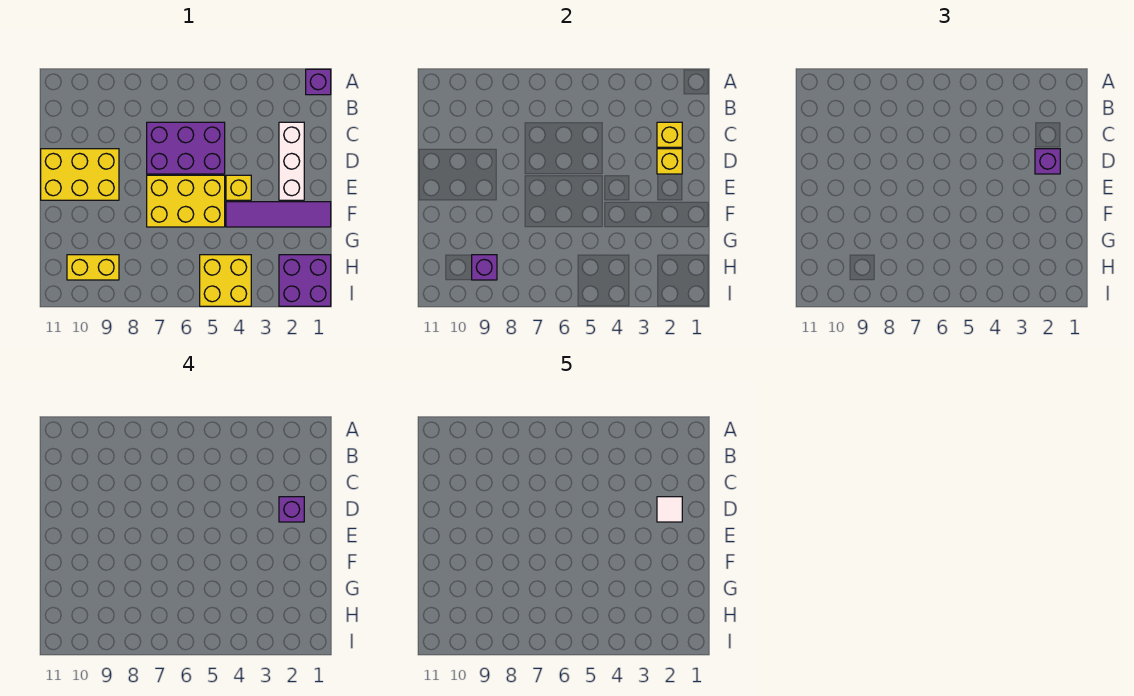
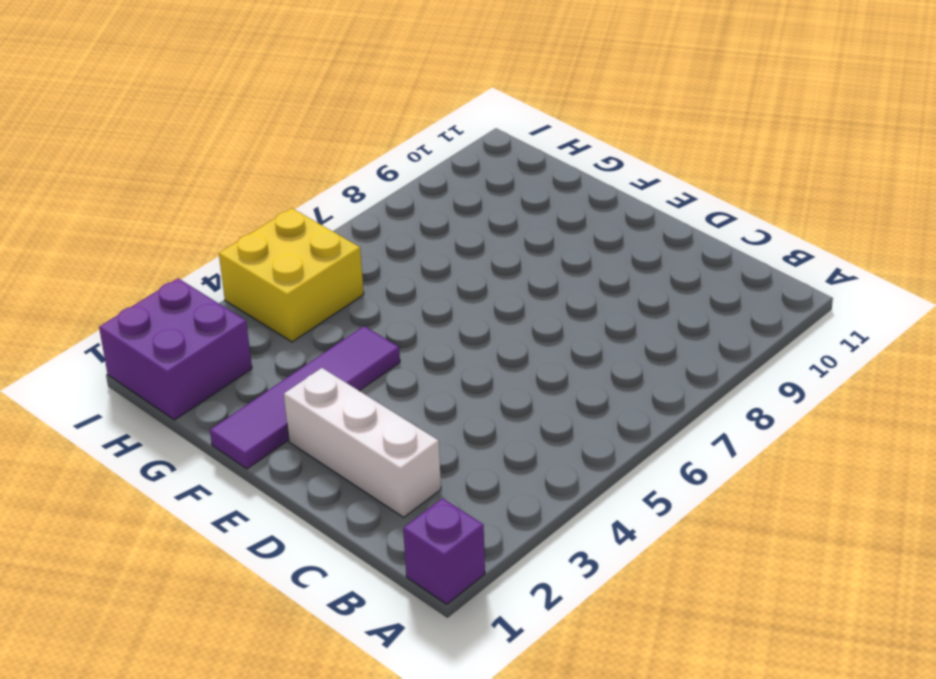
none -> purple brick C5:D7 level 1
none -> yellow brick D9:E11 level 1
none -> yellow brick E4 level 1

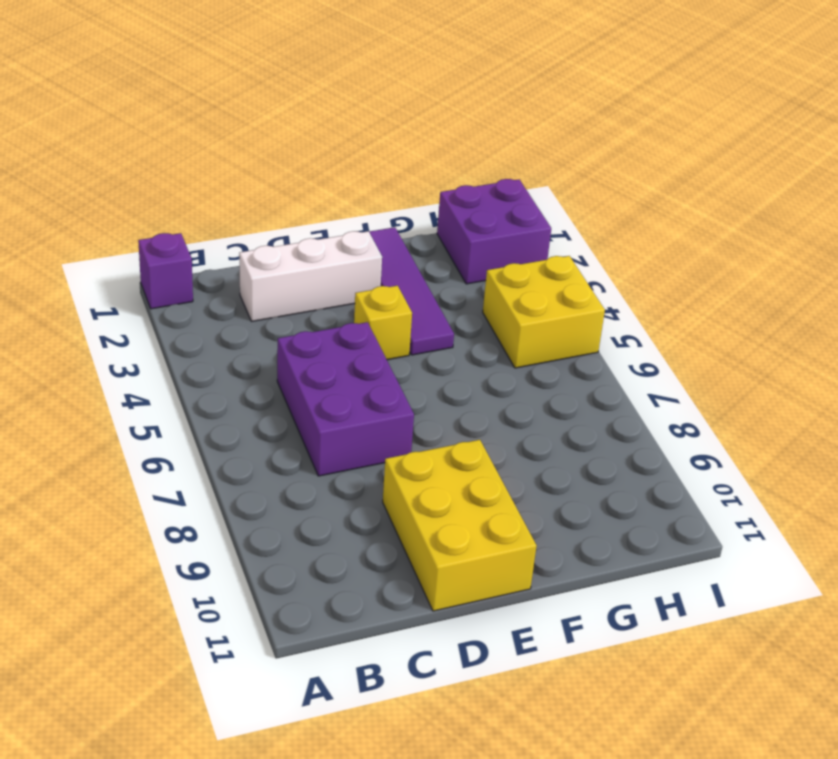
none -> yellow brick E5:F7 level 1
none -> yellow brick H9:H10 level 1
none -> yellow brick C2 level 2

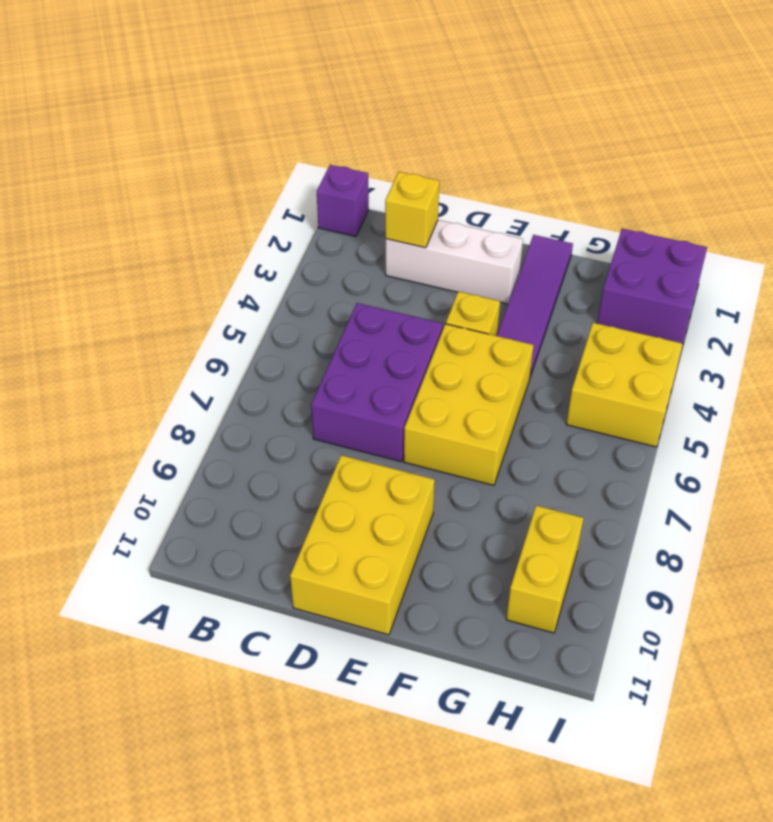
none -> yellow brick D2 level 2
none -> purple brick H9 level 2
none -> purple brick D2 level 3

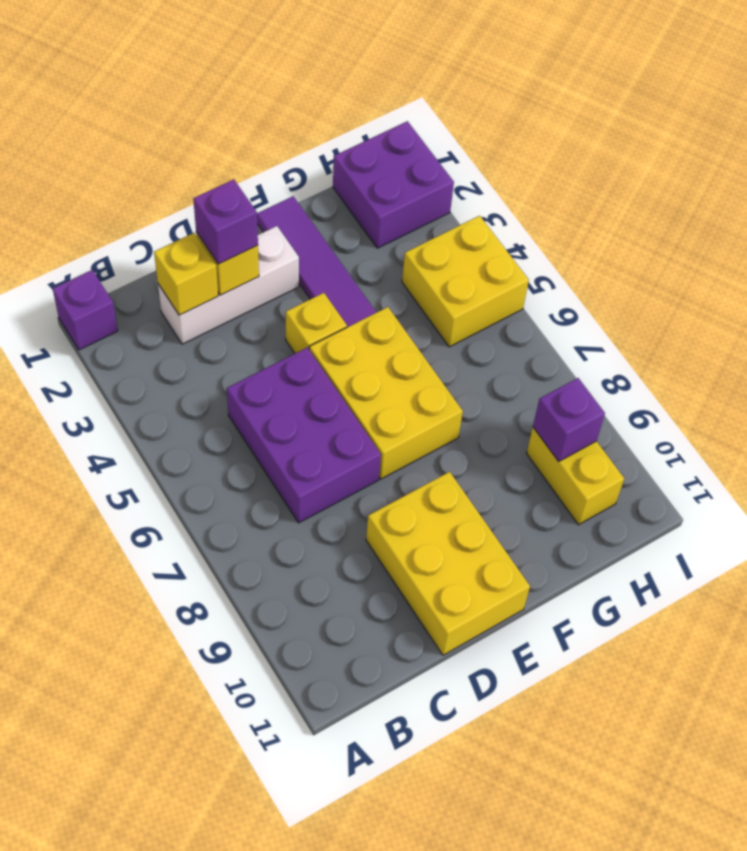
none -> purple brick D2 level 4
none -> white tile D2 level 5

